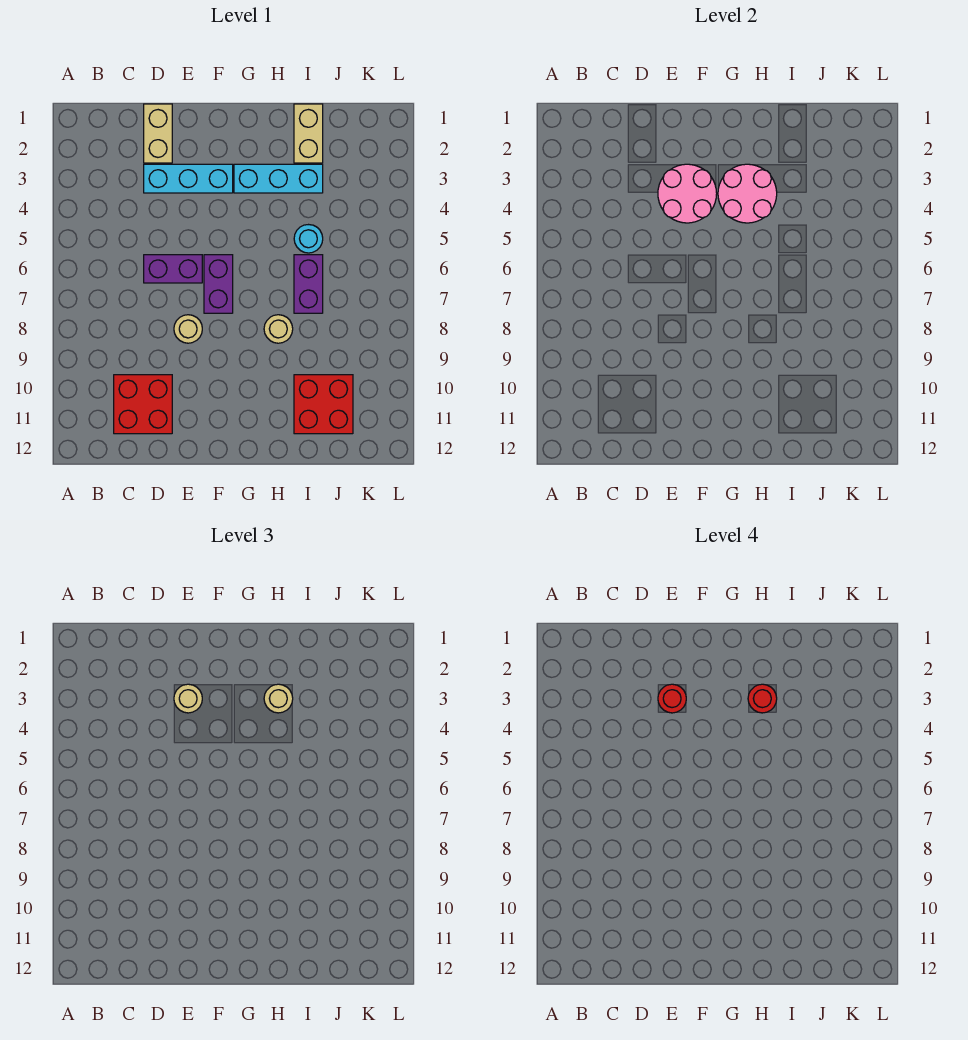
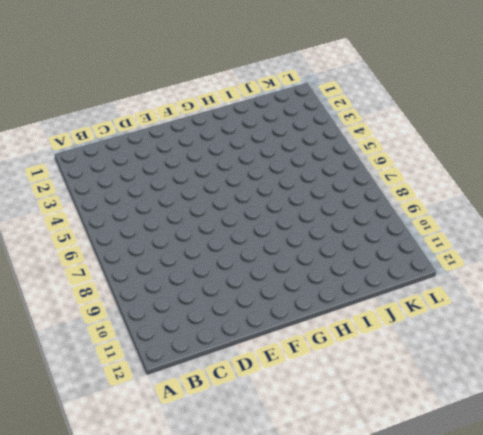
none -> red brick C10:D11 level 1
none -> tan brick D1:D2 level 1
none -> cyan brick D3:F3 level 1

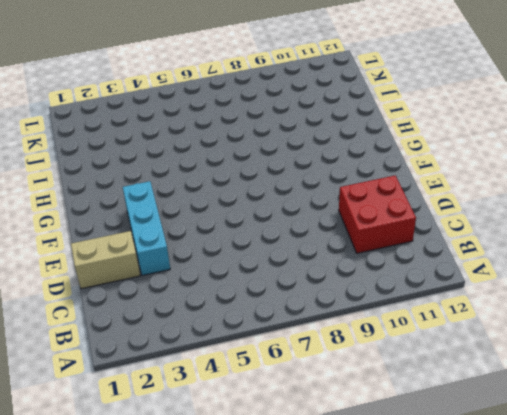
none -> purple brick D6:E6 level 1
none -> tan round brick E8 level 1
none -> purple brick F6:F7 level 1

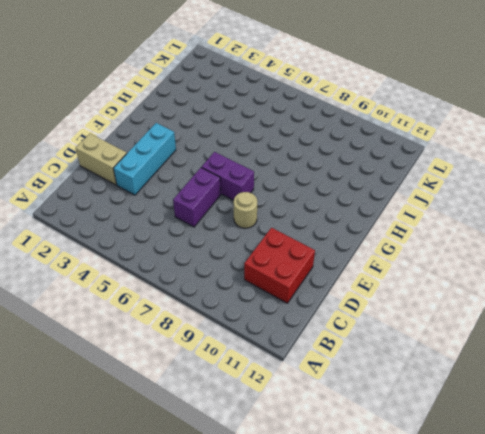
none -> cyan brick G3:I3 level 1
none -> tan round brick H8 level 1
none -> tan brick I1:I2 level 1

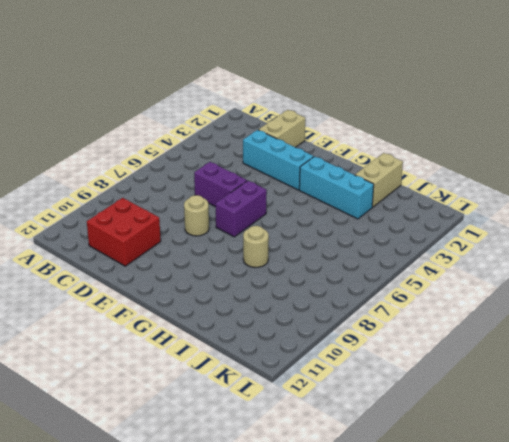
none -> cyan round brick I5 level 1
none -> purple brick I6:I7 level 1
none -> red brick I10:J11 level 1

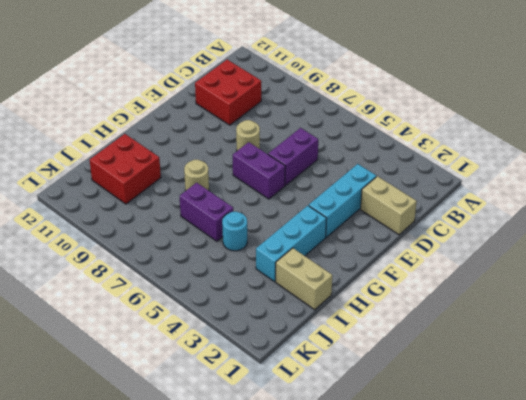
none -> pink round brick E3:F4 level 2
none -> pink round brick G3:H4 level 2
none -> tan round brick E3 level 3

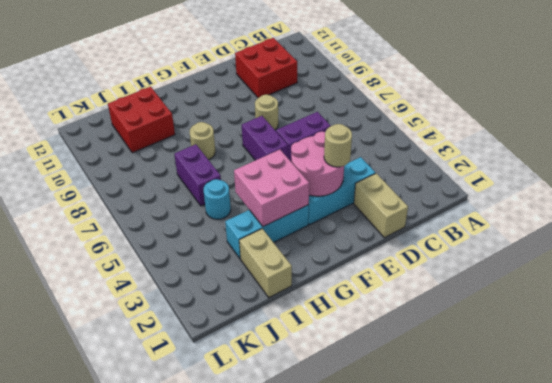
pink brick G3:H4 level 2 -> pink round brick G3:H4 level 2
none -> tan round brick H3 level 3
none -> red round brick E3 level 4
none -> red round brick H3 level 4

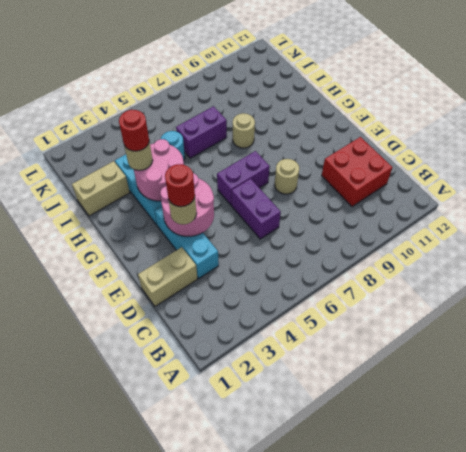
none -> red brick I10:J11 level 1

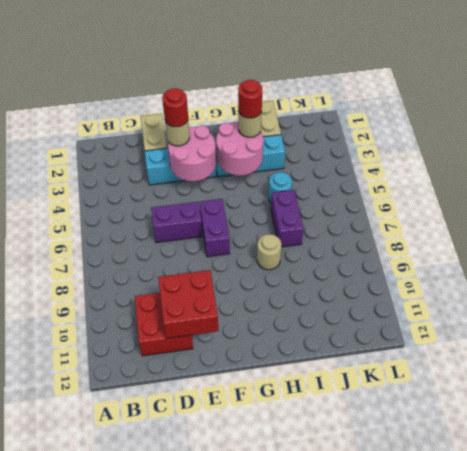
red brick D10:E11 level 2 -> red brick I10:J11 level 1
none -> tan round brick E8 level 1

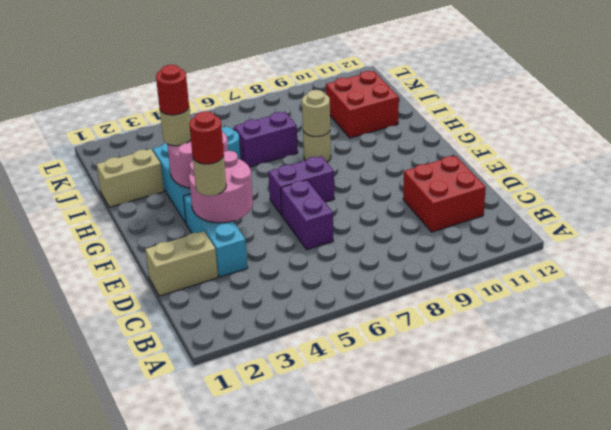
tan round brick H8 level 2 -> tan round brick E8 level 1

